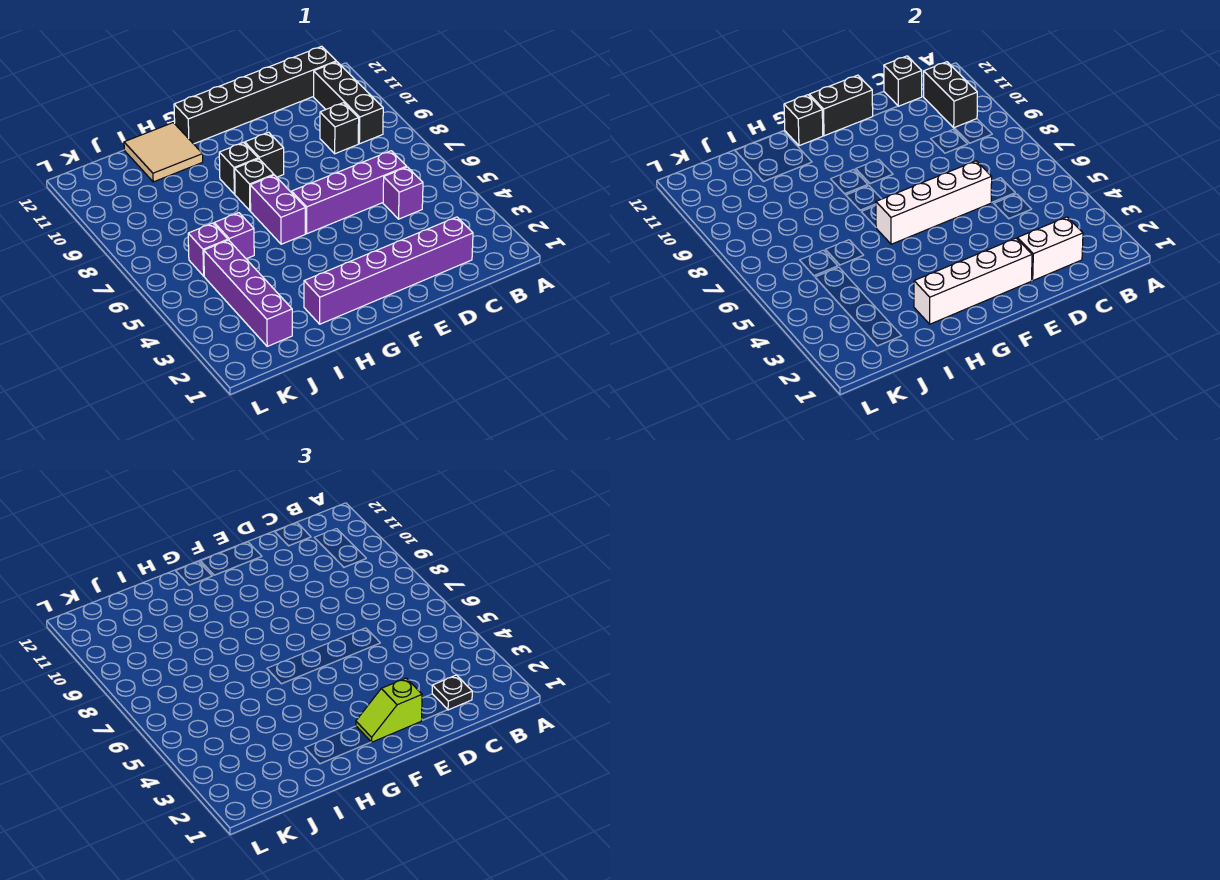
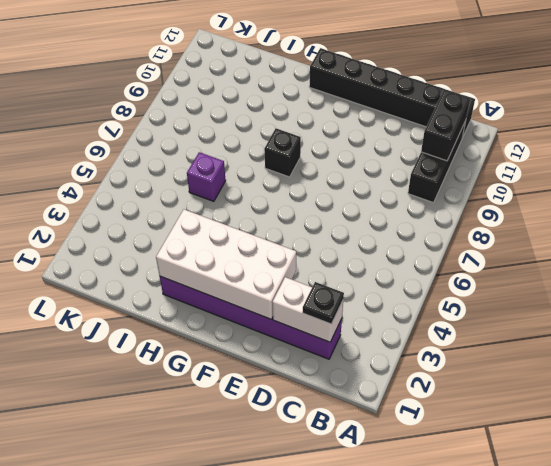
white brick E2:H3 level 2 -> white brick E2:H2 level 2
none -> purple brick C5 level 1
none -> purple brick C6:F6 level 1
none -> black brick C9 level 1

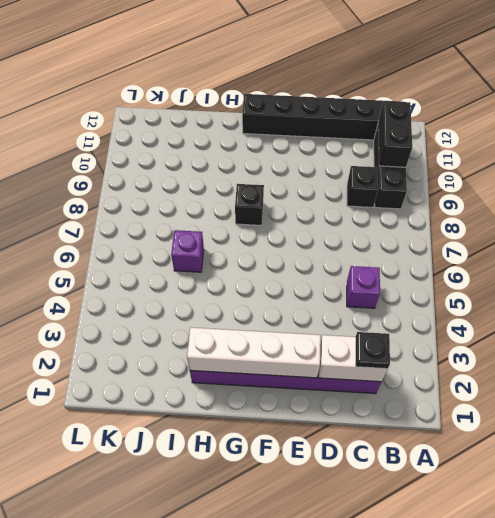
none -> purple brick C6:F6 level 1
none -> black brick F9 level 1
none -> purple brick G6:G7 level 1

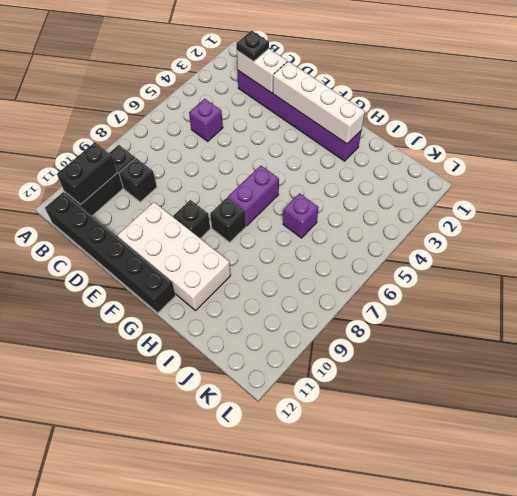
white brick E10:H11 level 1 -> tan tile H11:I12 level 1
none -> purple brick C6:F6 level 1
none -> black brick G9 level 1
none -> purple brick J2:J5 level 1

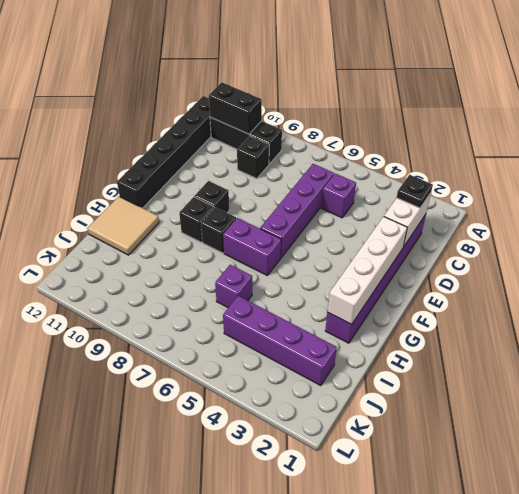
none -> purple brick J6 level 1
none -> black brick C12 level 2
none -> white brick D6:G6 level 2

